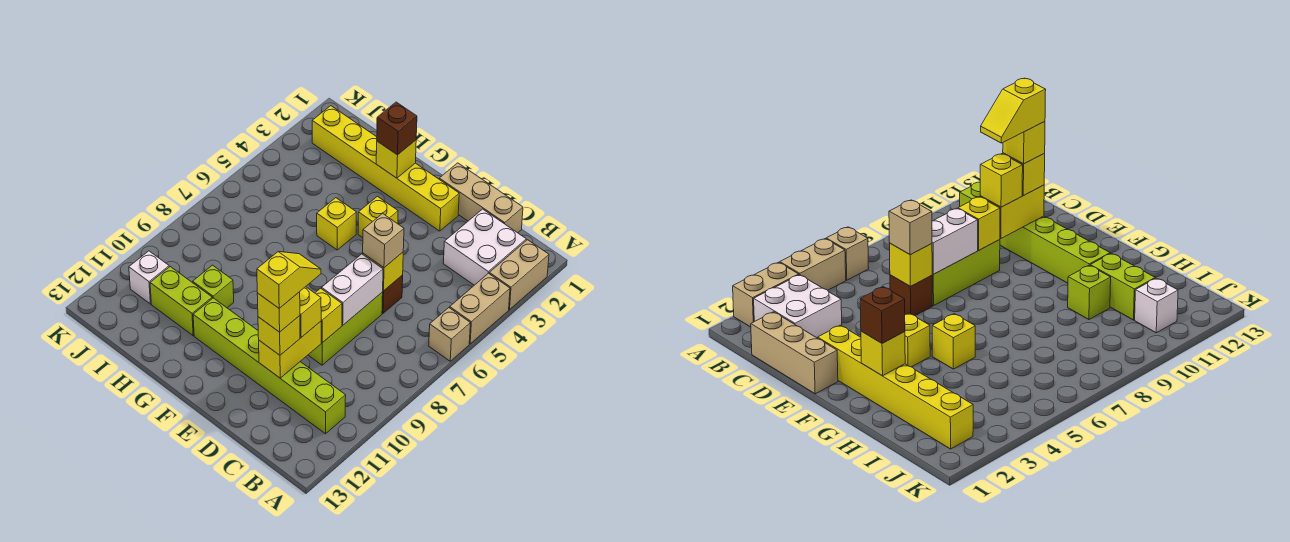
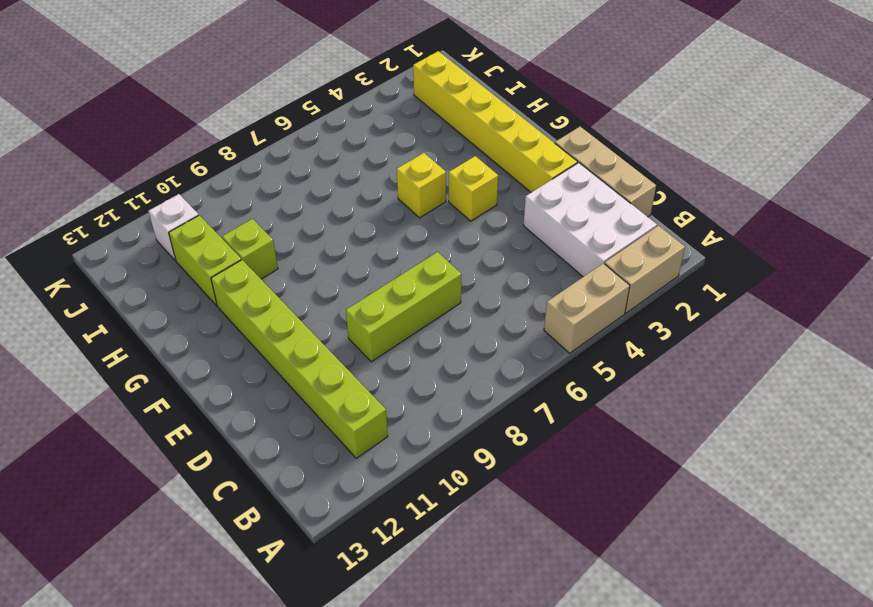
white brick B2:D3 level 1 -> white brick B2:C3 level 1
none -> tan brick A6 level 1
none -> brown brick D6 level 1
none -> yellow brick D6 level 2

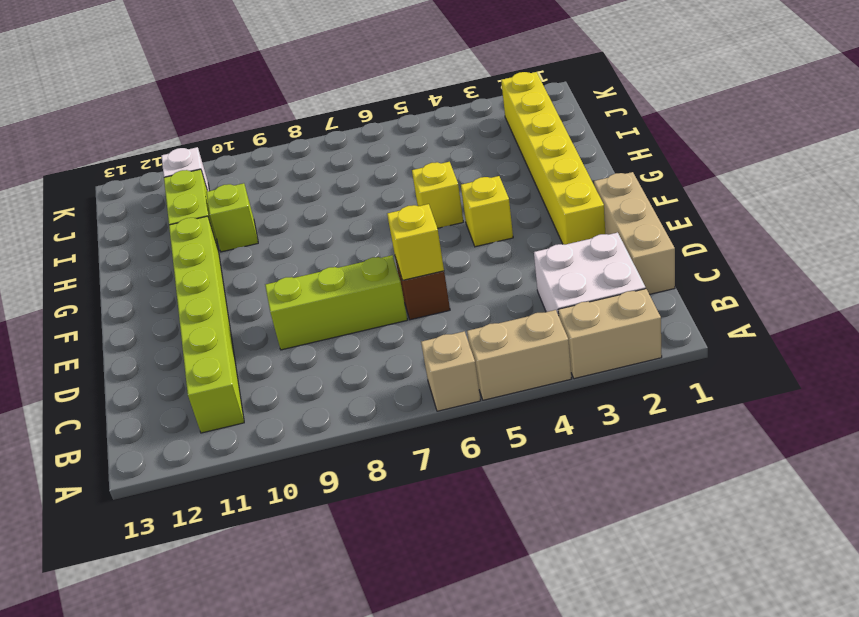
none -> white brick D7:D8 level 2
none -> yellow brick D9 level 2
none -> yellow brick D10:D11 level 2

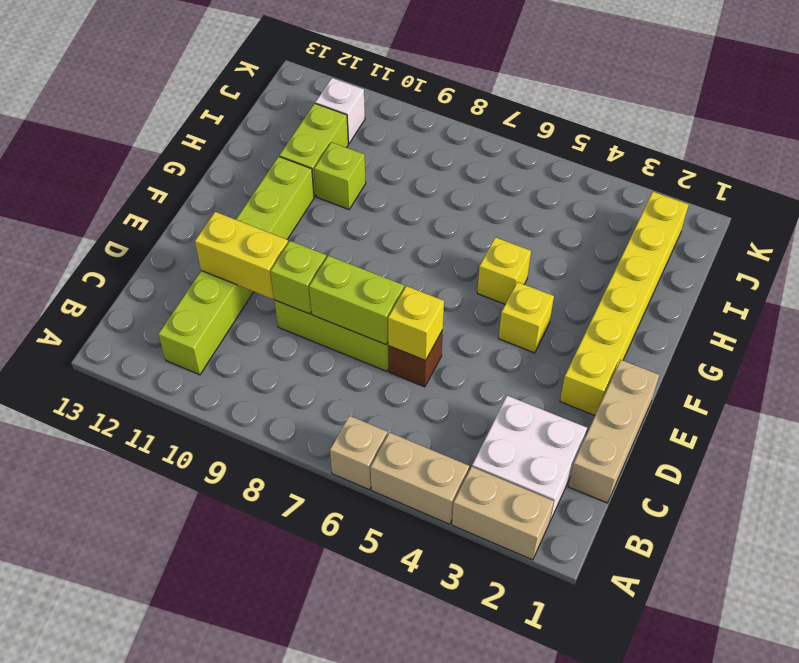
lime brick D7:D8 level 2 -> white brick D7:D8 level 2
lime brick D9 level 2 -> yellow brick D9 level 2
none -> yellow brick G2 level 2
none -> tan brick D6 level 3
none -> yellow brick D10 level 3

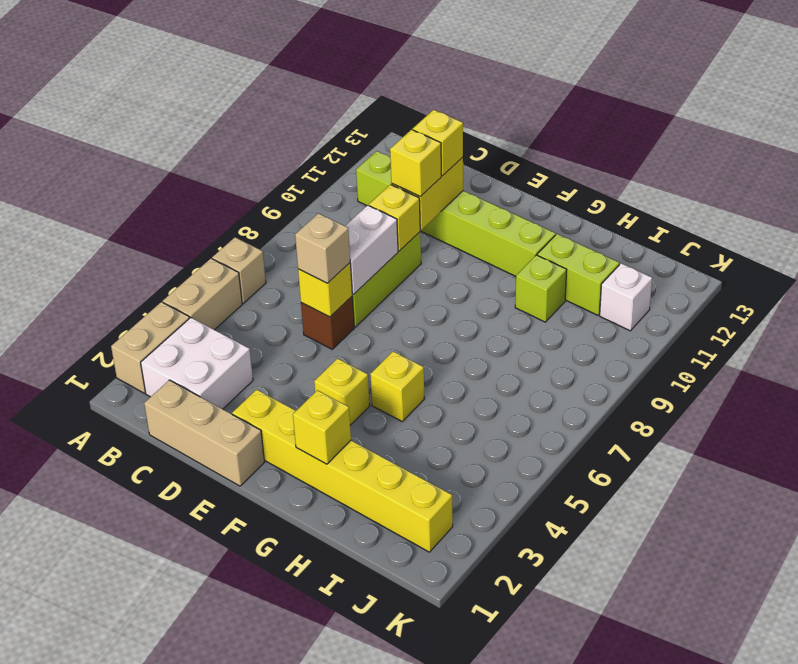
none -> brown brick G2 level 3
none -> yellow brick D11 level 4
none -> yellow slope D10:D11 level 5 top 11

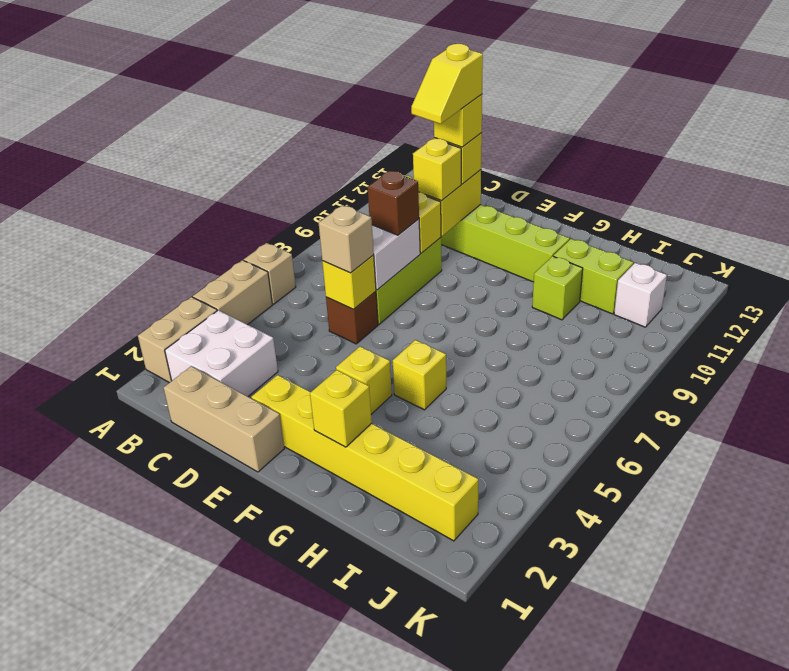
brown brick D8 level 3 -> brown brick G2 level 3

